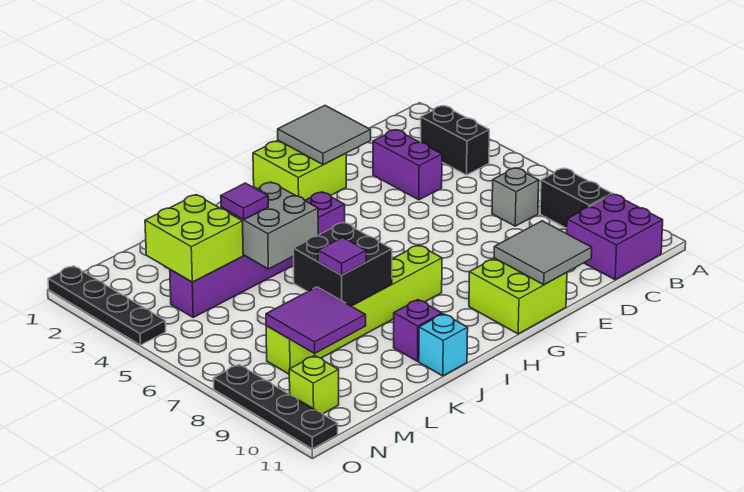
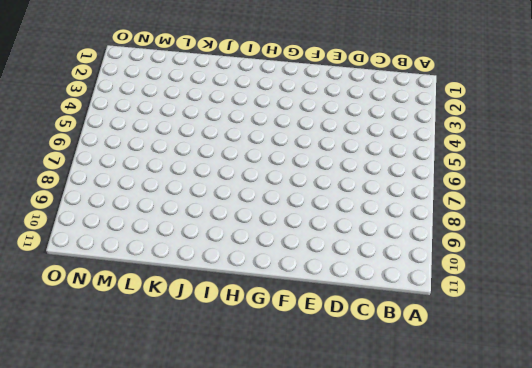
none -> black brick B3:B4 level 1
none -> black brick B8:B9 level 1
none -> purple brick B10:C11 level 1

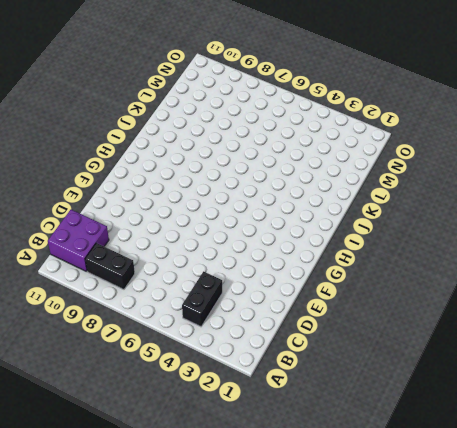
black brick B4:C4 level 1 -> black brick B3:B4 level 1
none -> grey brick C7 level 1
none -> purple brick D3:D4 level 1
none -> lime brick F1:G2 level 1

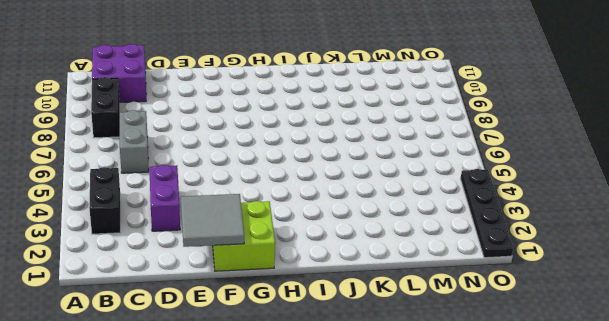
grey brick C6:C7 level 1 -> grey brick C7 level 1
none -> lime brick F10:G11 level 1
none -> purple brick H4:M4 level 1
none -> lime brick H8:M8 level 1

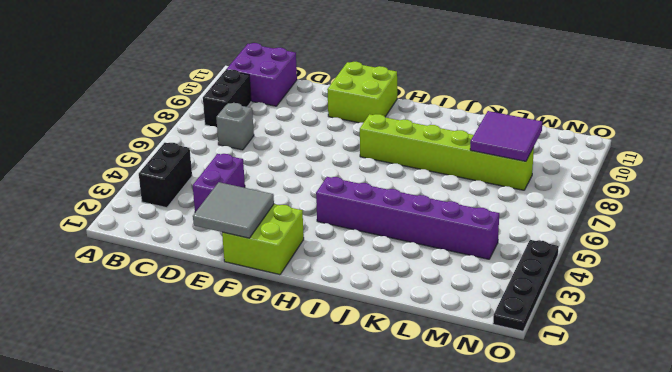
none -> purple brick J10 level 1
none -> cyan brick J11 level 1
none -> lime brick N10 level 1

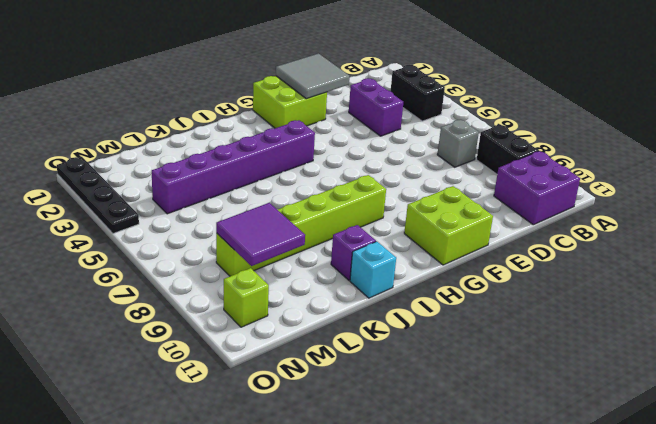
none -> black plate O8:O11 level 1
none -> grey tile E10:F11 level 2
none -> grey brick J4:K5 level 2

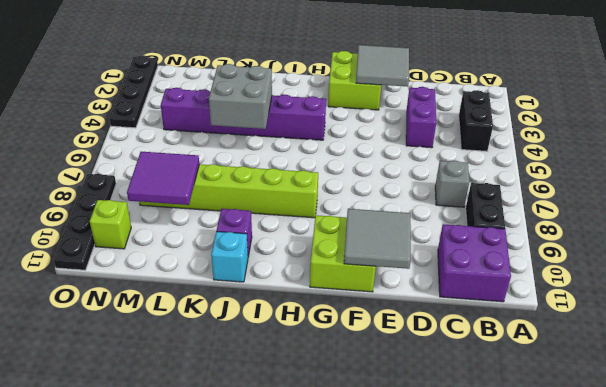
none -> black brick J7:K8 level 2
none -> lime brick L3:M4 level 2
none -> purple tile K4 level 3

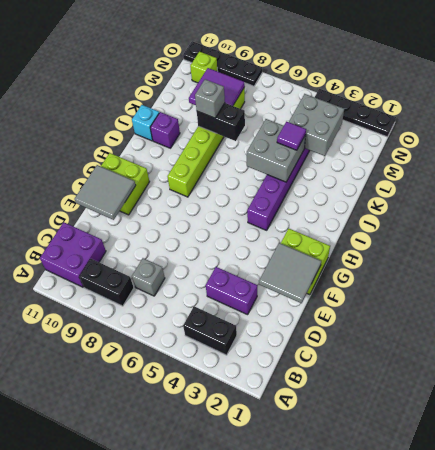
black brick K7:K8 level 2 -> black brick J7:K8 level 2
grey brick K8 level 3 -> purple tile K8 level 3
grey brick L3:M4 level 2 -> lime brick L3:M4 level 2

